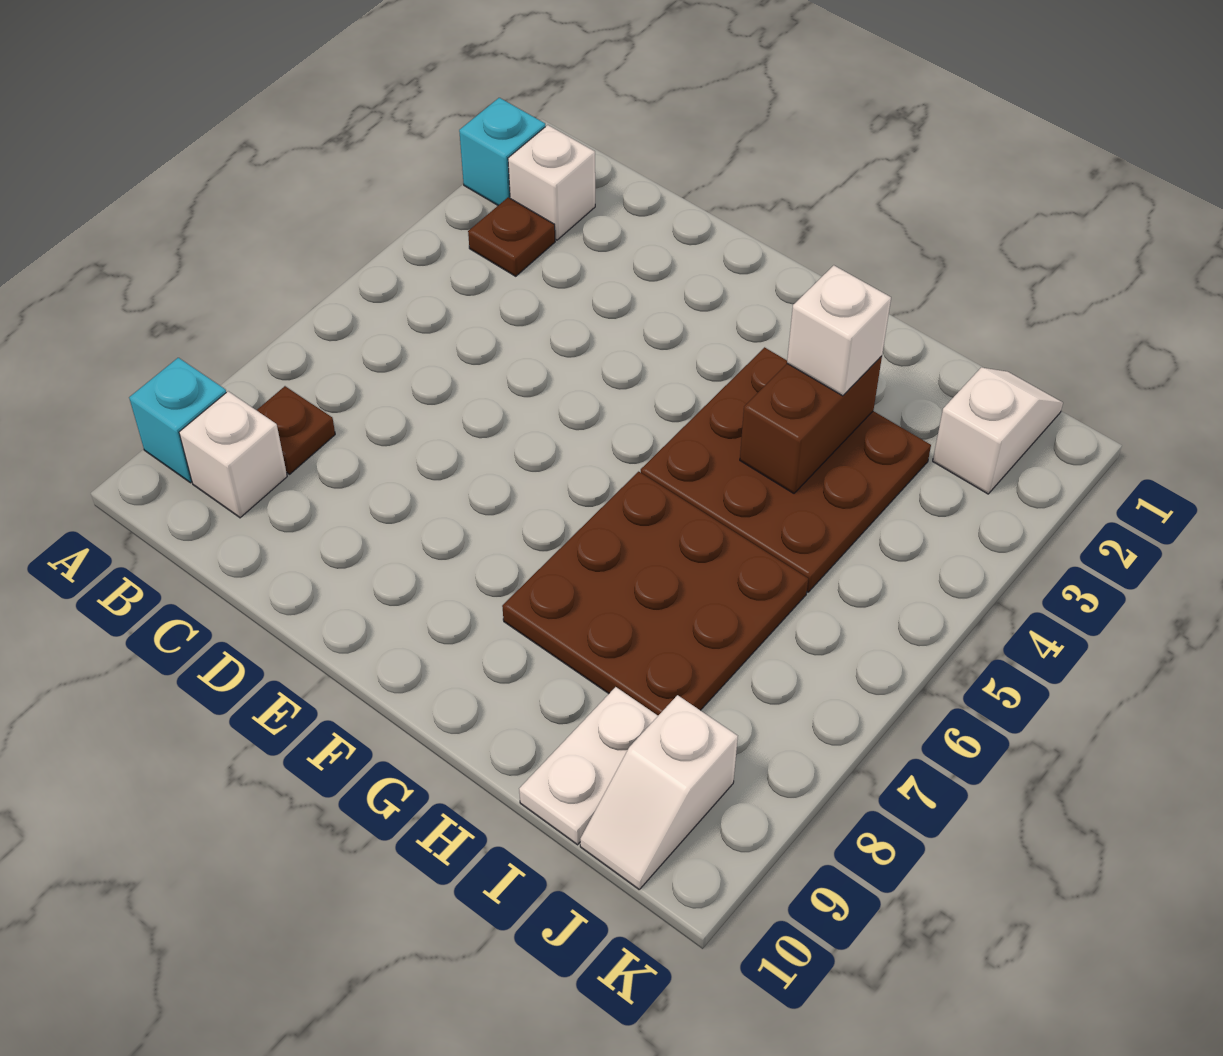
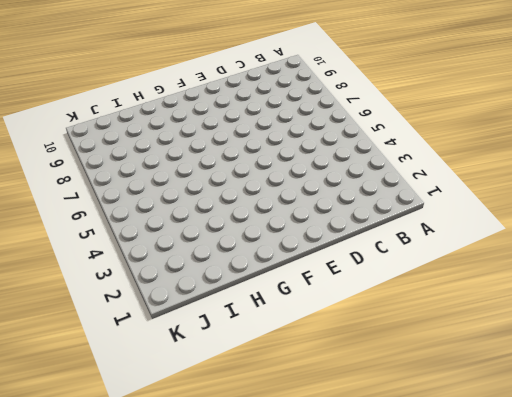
none -> cyan brick A2 level 1
none -> cyan brick A9 level 1
none -> white brick B2 level 1

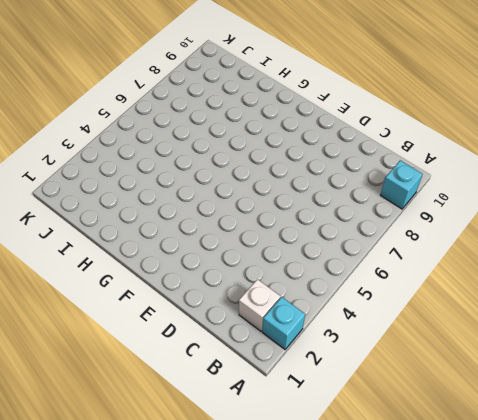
none -> brown plate B3 level 1
none -> brown plate B8 level 1
none -> white brick B9 level 1

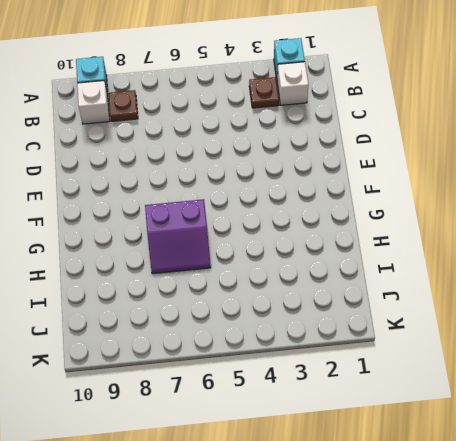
purple slope G6:H7 level 1 top G -> brown plate G6:I8 level 1
none -> brown plate G3:I5 level 1
none -> white plate I9:I10 level 1
none -> white slope J1:J2 level 1 top 2

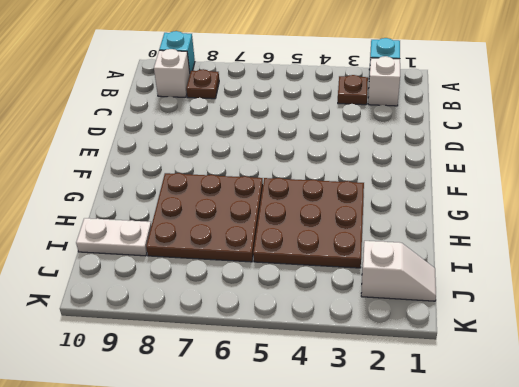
none -> white slope J9:J10 level 1 top 9
none -> brown brick H3:H4 level 2
none -> white brick H3 level 3

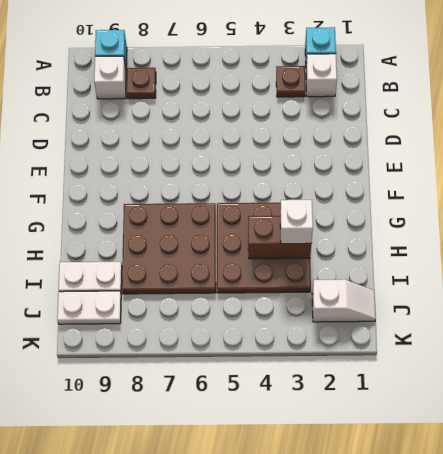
white plate J9:J10 level 1 -> white slope J9:J10 level 1 top 9

